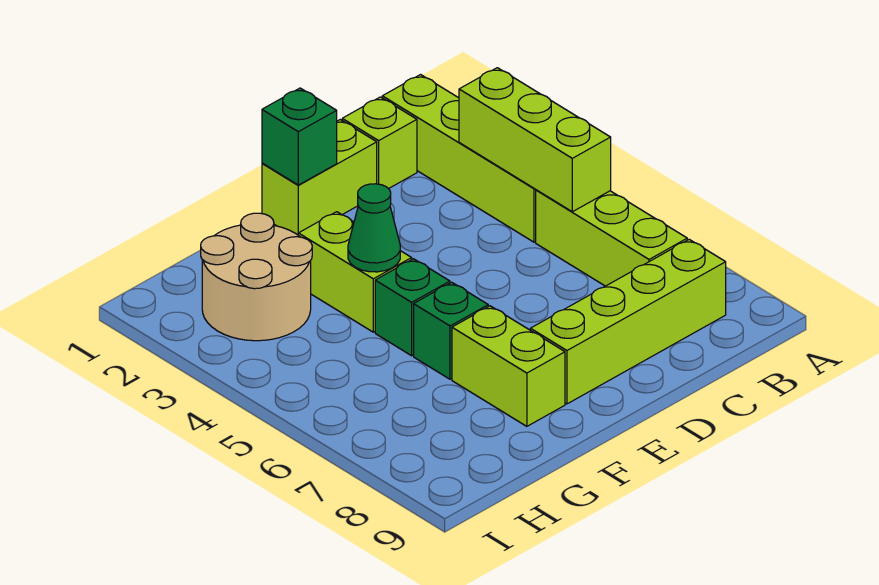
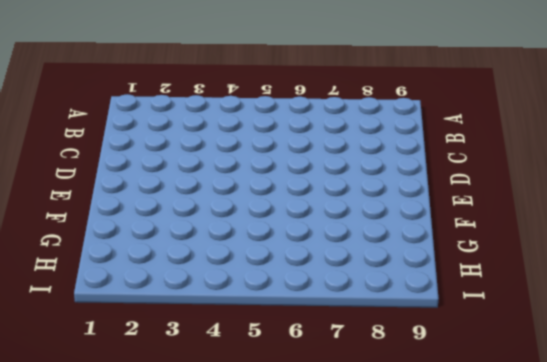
none -> lime brick B1:B4 level 1
none -> lime brick B5:B7 level 1
none -> lime brick B8:E8 level 1

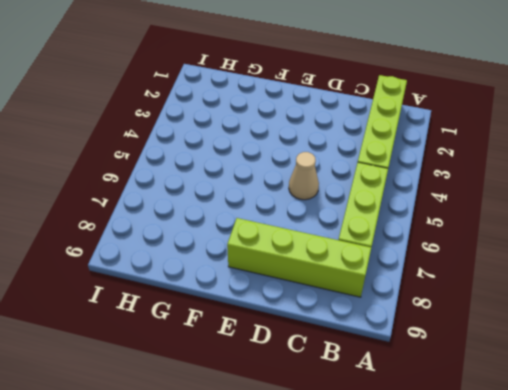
tan cone D5 level 1 -> none
none -> lime brick C1 level 1
none -> lime brick D1:E1 level 1
none -> lime brick F3:F4 level 1

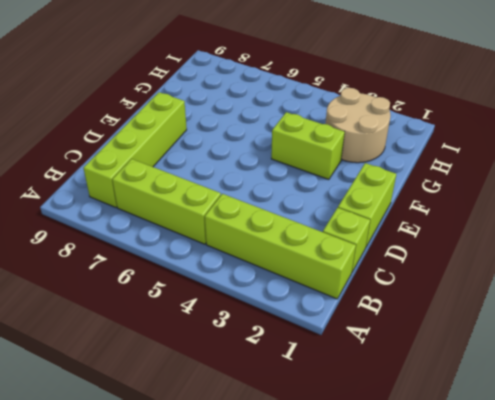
none -> green brick F5 level 1
none -> green brick F6 level 1
none -> lime brick F7:F8 level 1

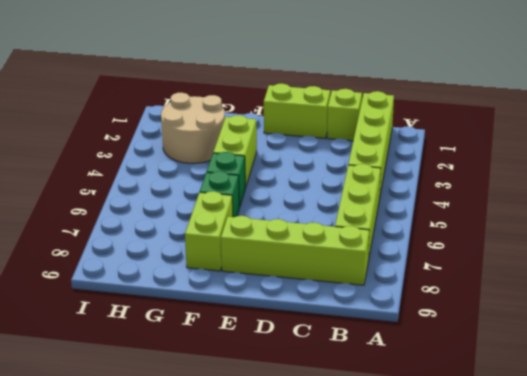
none -> lime brick B3:B5 level 2
none -> green brick E1 level 2
none -> green cone F4 level 2

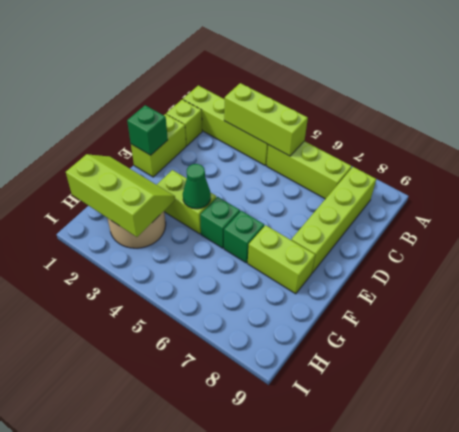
lime slope G1:H3 level 2 top H -> none

